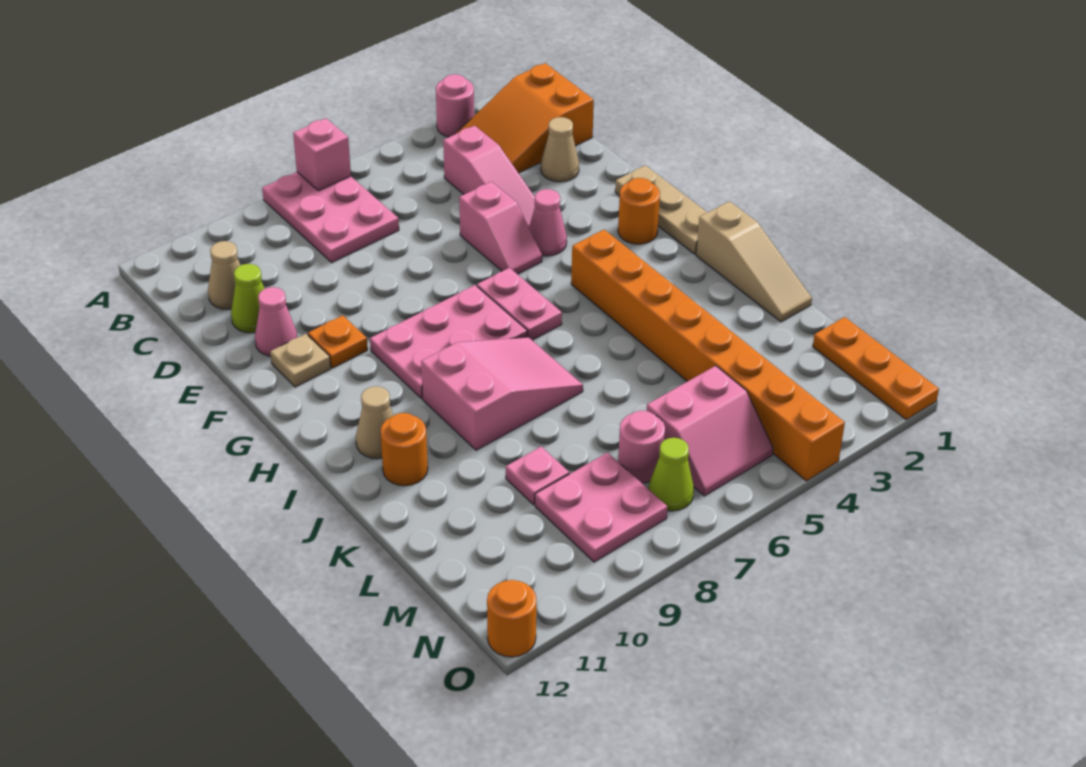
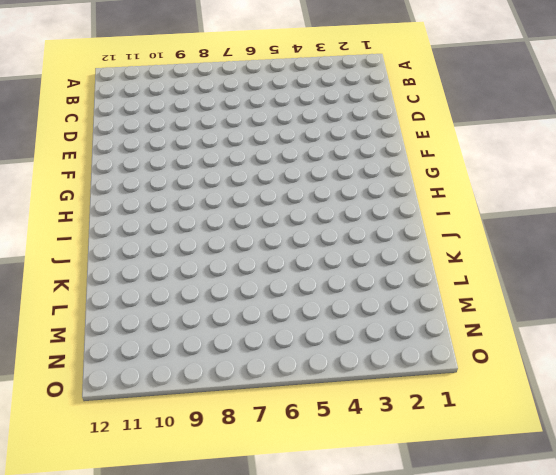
none -> pink round brick A3 level 1
none -> pink plate A7:C8 level 1
none -> orange slope B1:C3 level 1 top 1

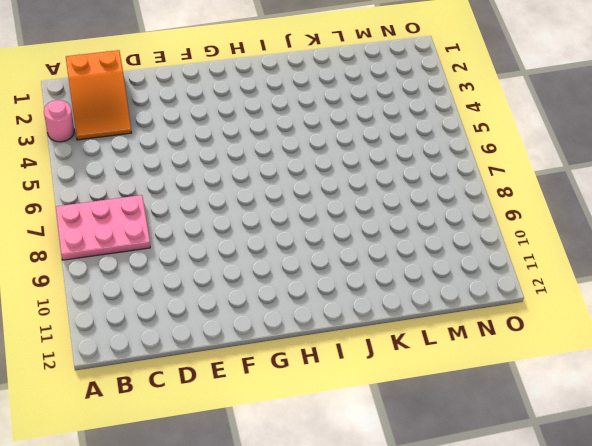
none -> pink slope C4:E4 level 1 top C
none -> tan cone C11 level 1
none -> tan cone D2 level 1

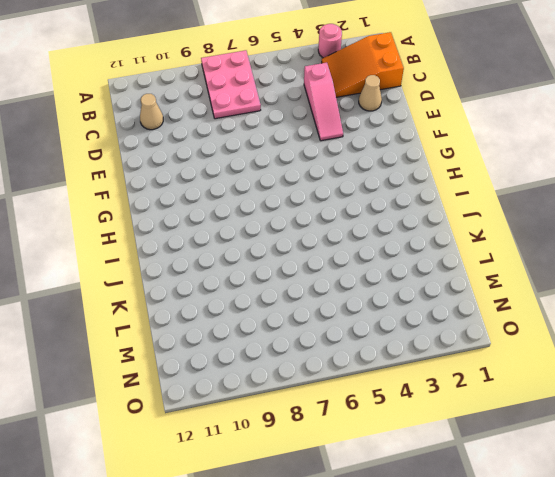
none -> lime cone D11 level 1
none -> pink slope E5:F5 level 1 top E
none -> pink cone E11 level 1

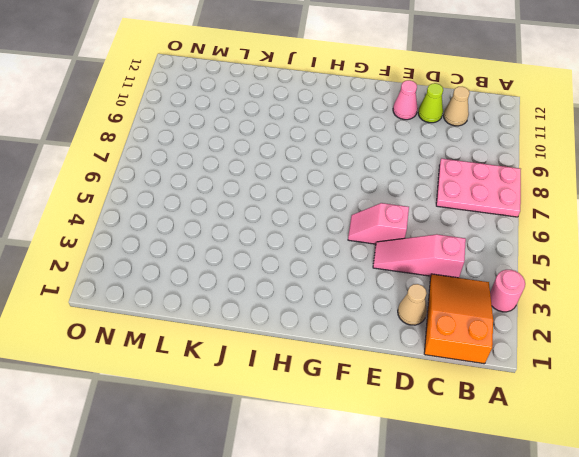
none -> tan plate F1:H1 level 1
none -> pink cone F4 level 1
none -> orange plate F10 level 1

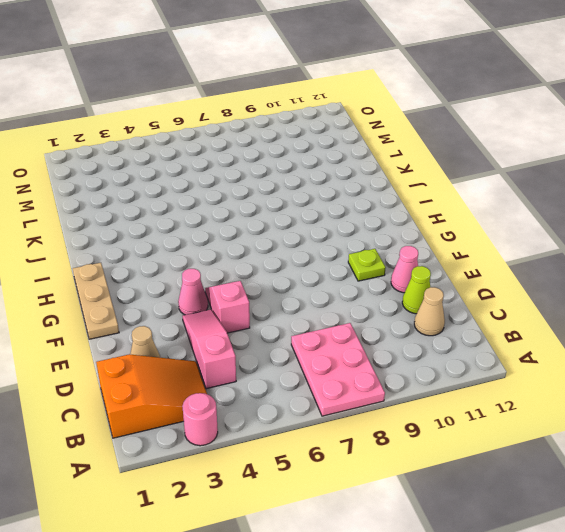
lime plate F10 level 1 -> orange plate F10 level 1
none -> tan plate F11 level 1
none -> orange round brick G2 level 1
none -> pink plate G6:H6 level 1

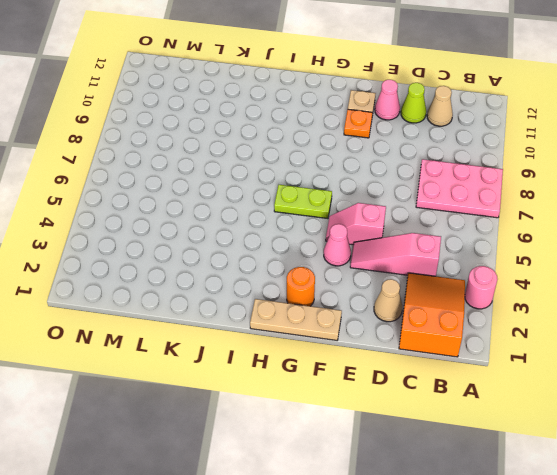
lime plate G6:H6 level 1 -> pink plate G6:H6 level 1
none -> pink plate G7:H9 level 1
none -> orange brick H4:O4 level 1
none -> tan slope I1:K1 level 1 top I

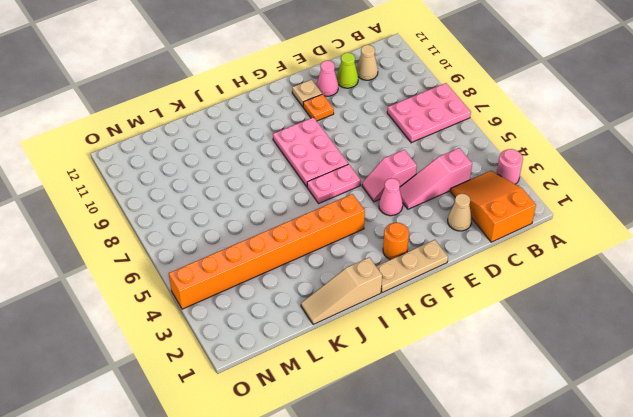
none -> pink slope I7:J9 level 1 top 9
none -> tan cone I11 level 1
none -> orange round brick J11 level 1

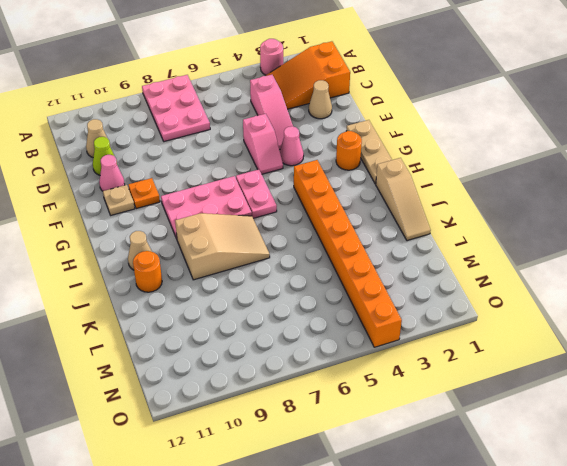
tan slope I7:J9 level 1 top 9 -> pink slope I7:J9 level 1 top 9
none -> pink plate L9 level 1
none -> orange plate M1:O1 level 1
none -> pink slope M5:N6 level 1 top M

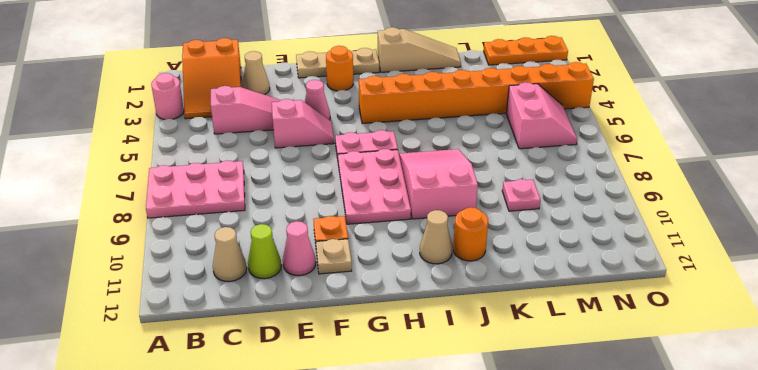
none -> pink round brick M7 level 1
none -> pink plate M8:N9 level 1
none -> lime cone N7 level 1

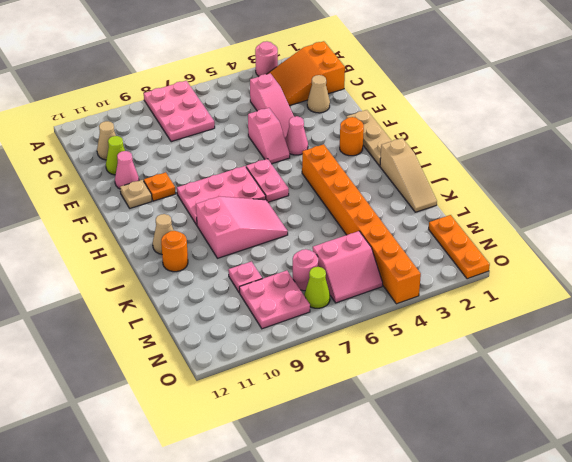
none -> orange round brick O12 level 1
none -> pink brick A7 level 2

